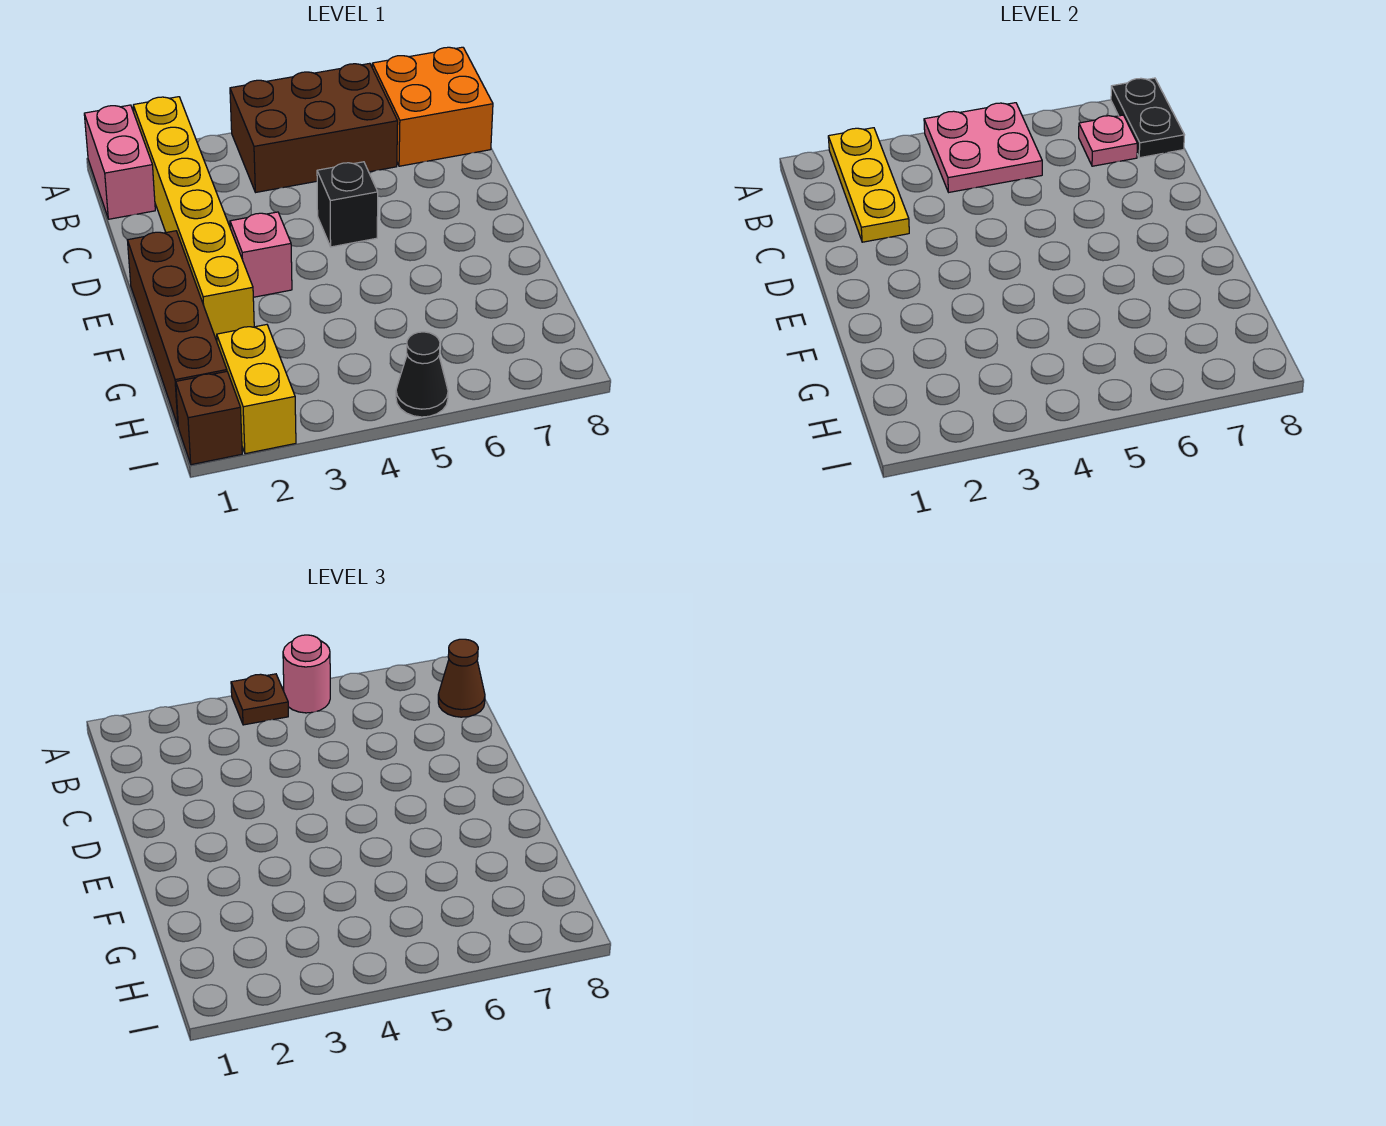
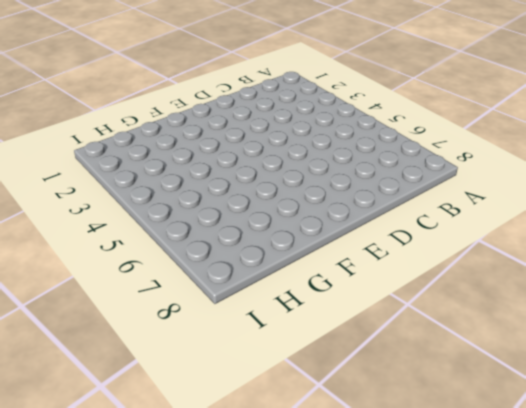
none -> pink brick A1:B1 level 1
none -> yellow brick A2:F2 level 1
none -> brown brick A4:B6 level 1

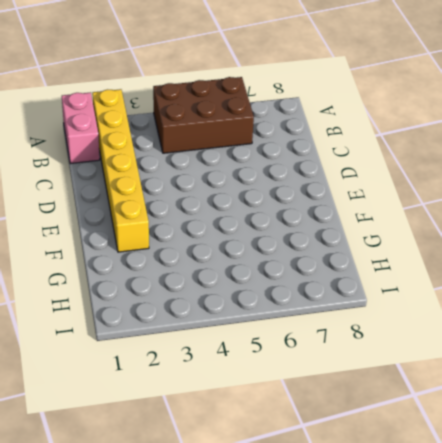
none -> orange brick A7:B8 level 1
none -> black brick D5 level 1
none -> brown brick E1:H1 level 1

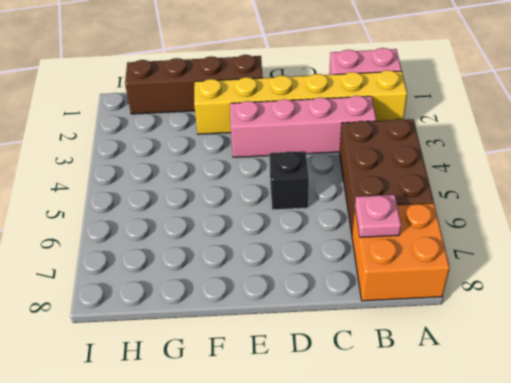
pink brick B3:E3 level 1 -> pink brick E3 level 1
none -> yellow brick H2:I2 level 1
none -> brown brick I1 level 1
none -> black cone I5 level 1

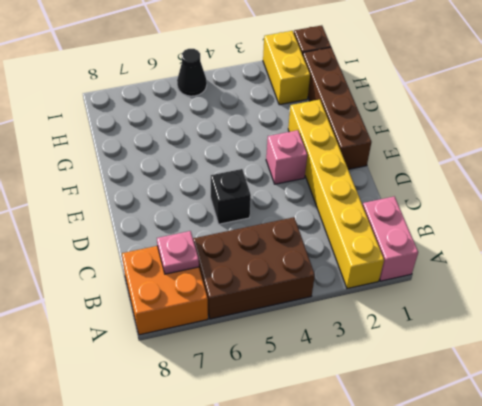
none -> yellow plate A2:C2 level 2
none -> pink plate A4:B5 level 2
none -> black plate A8:B8 level 2

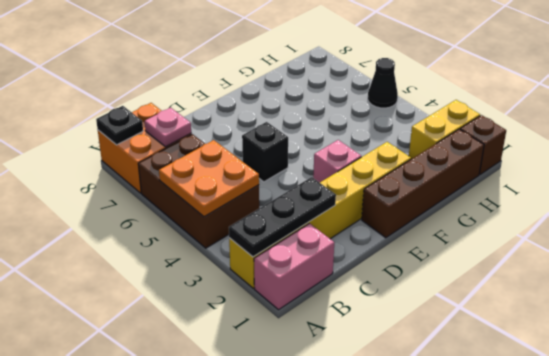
black plate A2:C2 level 2 -> yellow plate A2:C2 level 2
orange plate A4:B5 level 2 -> pink plate A4:B5 level 2
black plate A8 level 2 -> black plate A8:B8 level 2
none -> brown plate A4 level 3
none -> pink round brick A5 level 3
none -> brown cone B8 level 3

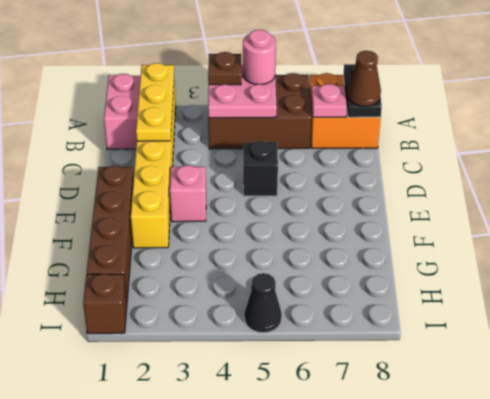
none -> yellow brick H2:I2 level 1

